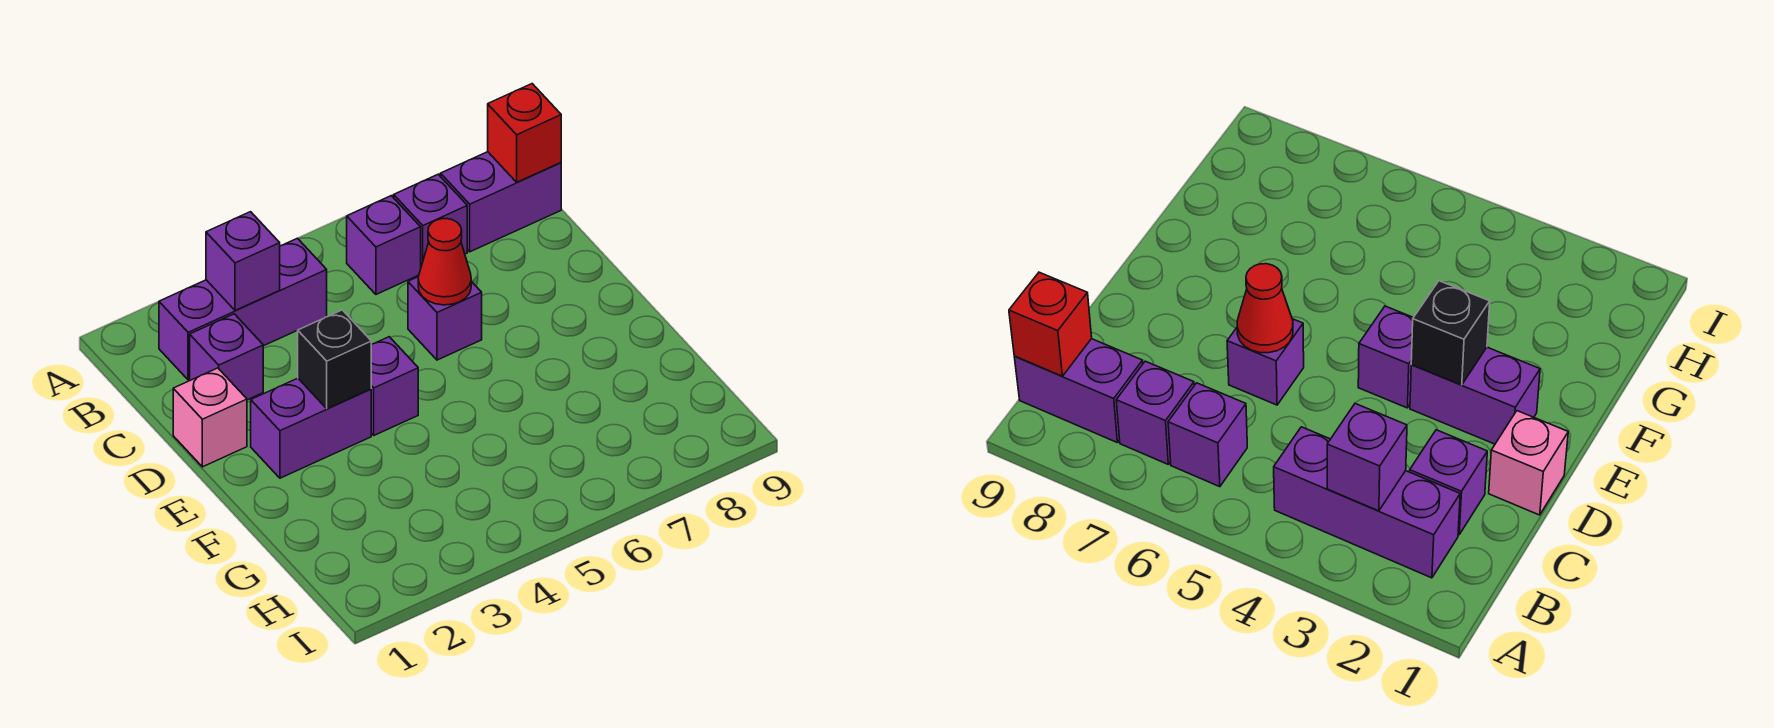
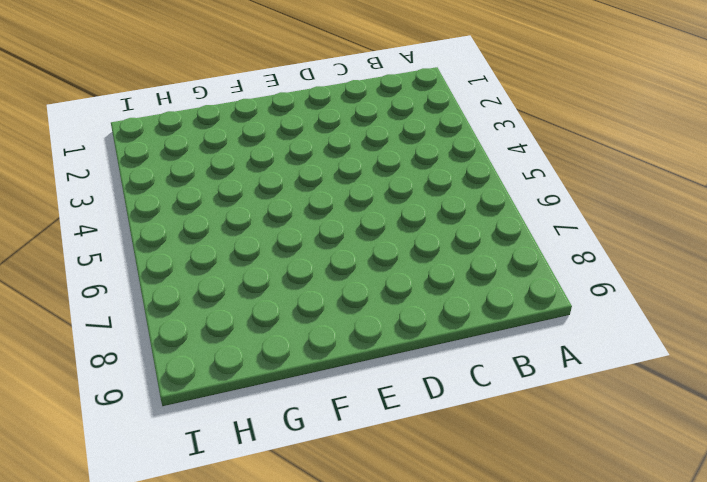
none -> purple brick B2:B4 level 1
none -> purple brick B6 level 1
none -> purple brick B7 level 1

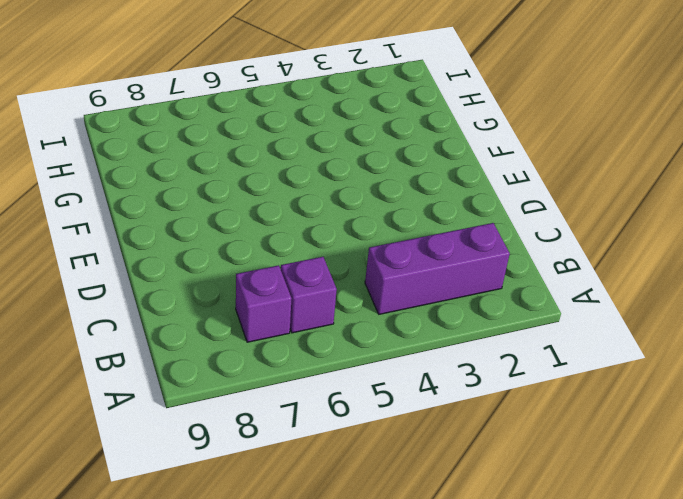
none -> purple brick B8:B9 level 1
none -> purple brick C2 level 1
none -> pink brick D1 level 1

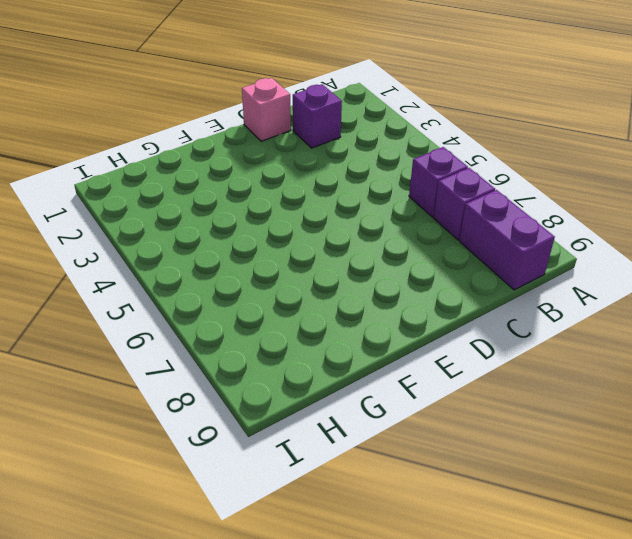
none -> purple brick B2:B4 level 1
none -> purple brick D6 level 1
none -> purple brick E2:E3 level 1

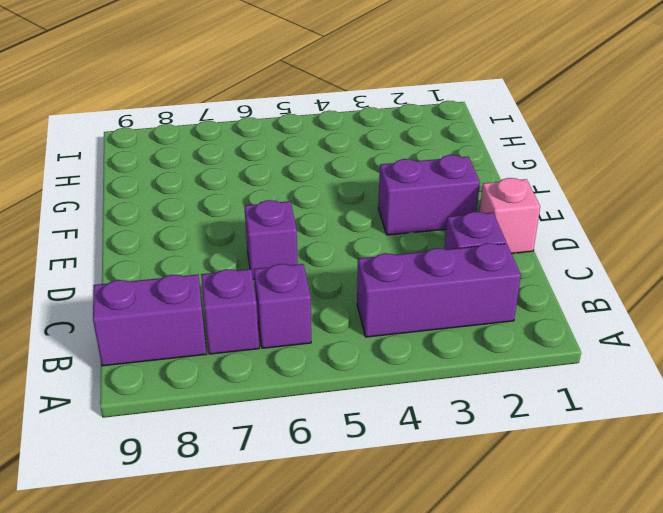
none -> purple brick E4 level 1
none -> purple brick B3 level 2
none -> red brick B9 level 2

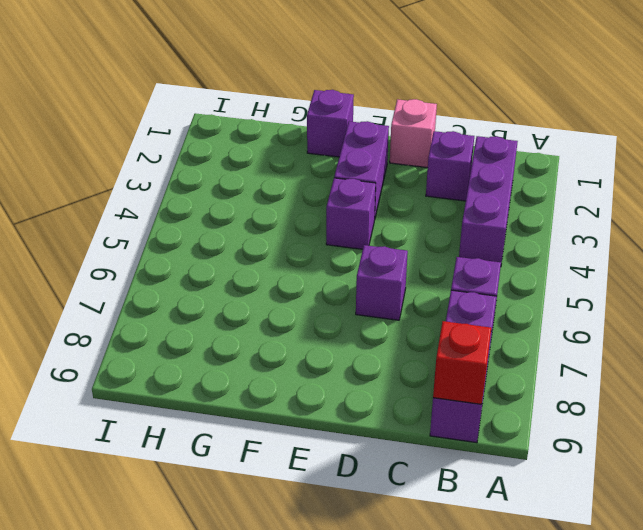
purple brick F1 level 1 -> purple brick B3 level 2
none -> red cone D6 level 2
none -> black brick E3 level 2

